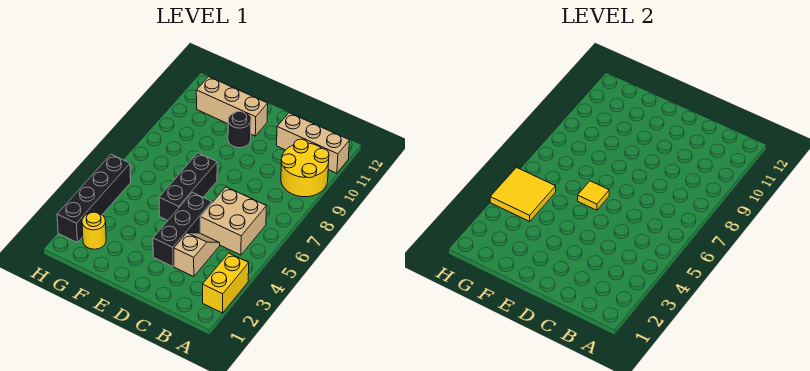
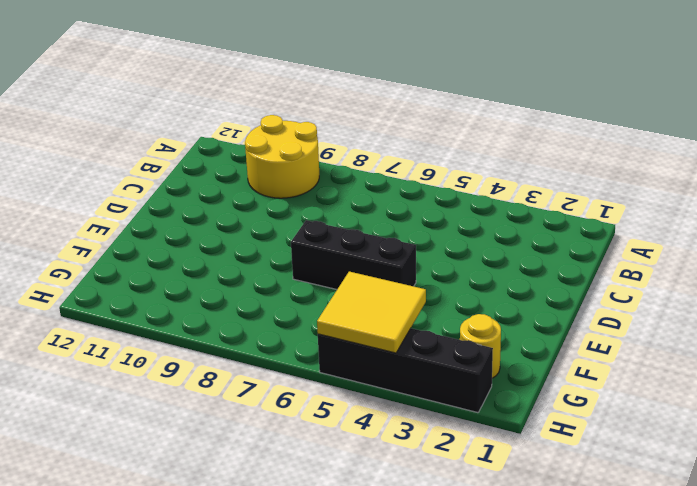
none -> yellow brick A2:A3 level 1
none -> tan brick A11:C11 level 1
none -> tan brick B5:C6 level 1

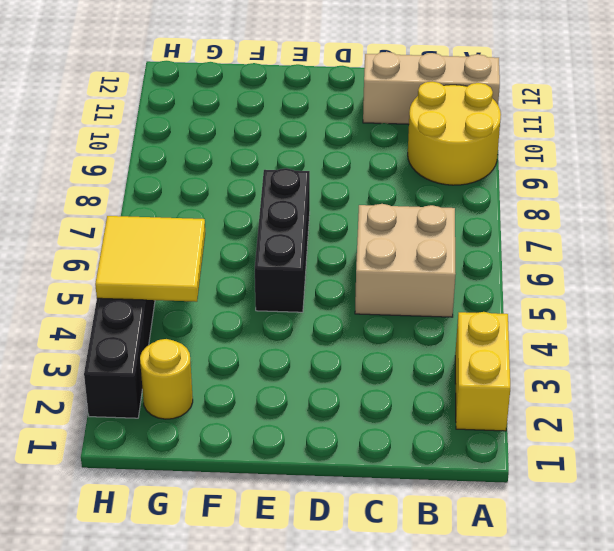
none -> tan slope C3:C4 level 1 top 3
none -> black brick D3:D5 level 1
none -> black round brick E10 level 1

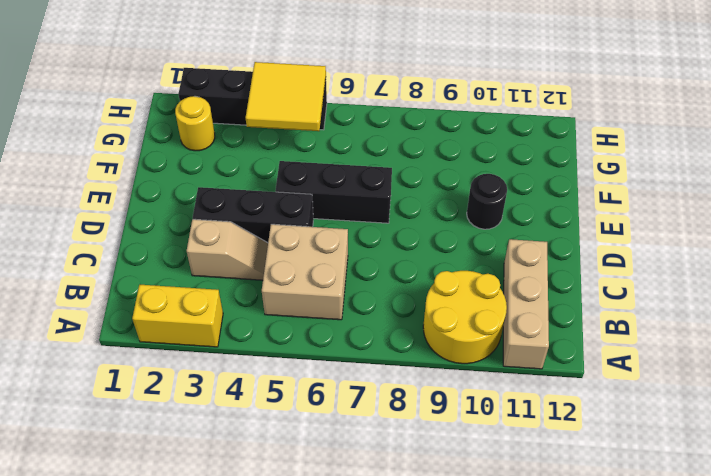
none -> tan brick E11:G11 level 1
none -> yellow tile E6 level 2

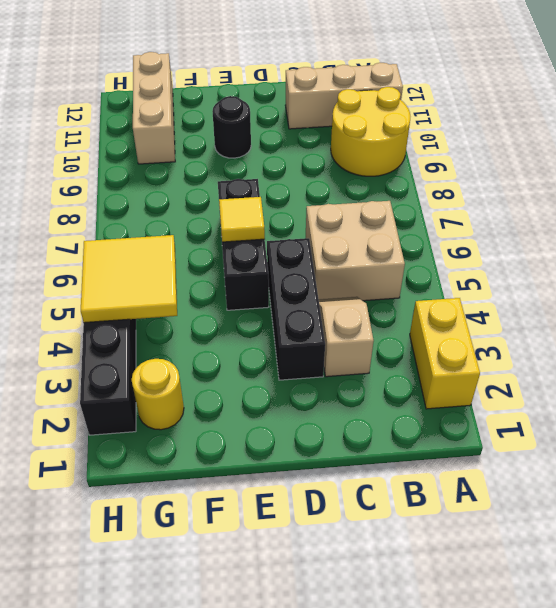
tan brick G10:G12 level 1 -> tan brick E11:G11 level 1

